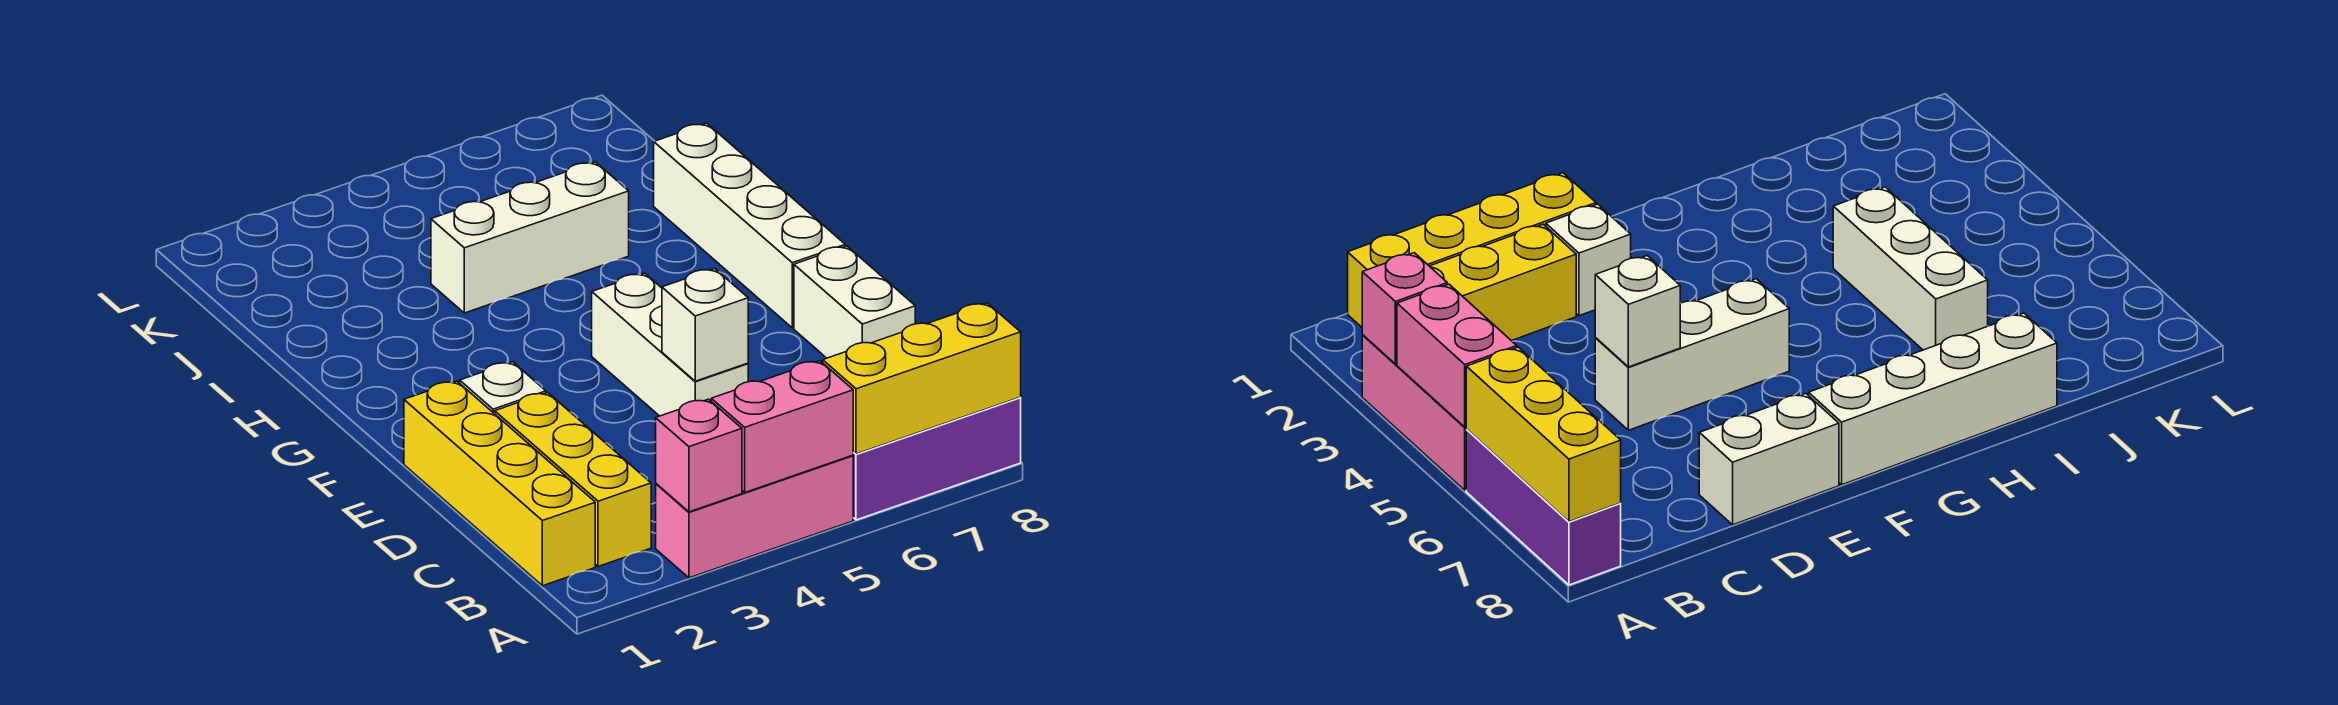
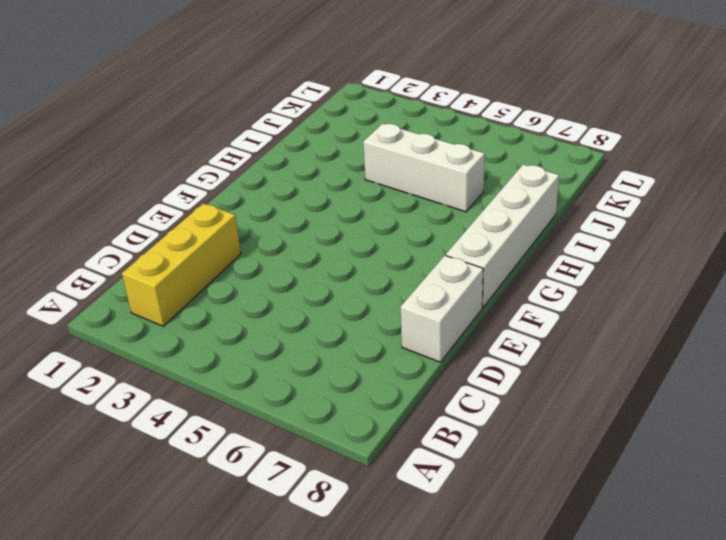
none -> pink brick A3:A5 level 1
none -> purple brick A6:A8 level 1
none -> yellow brick B1:E1 level 1

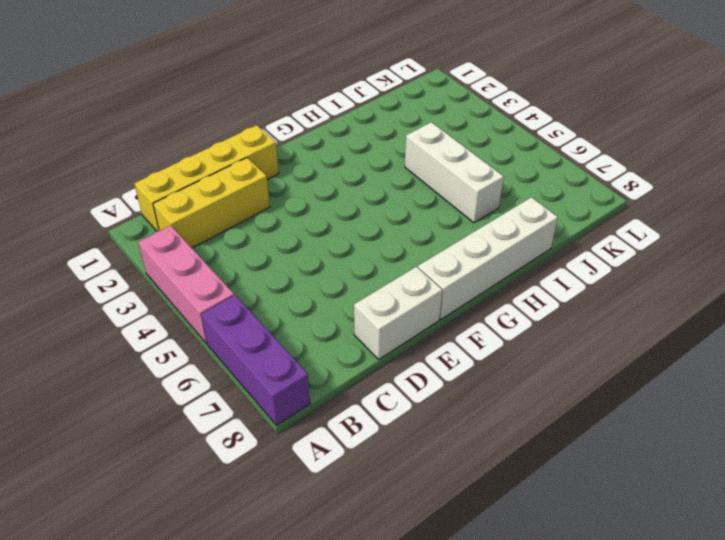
none -> white brick D5:F5 level 1
none -> white brick E2 level 1
none -> pink brick A3 level 2

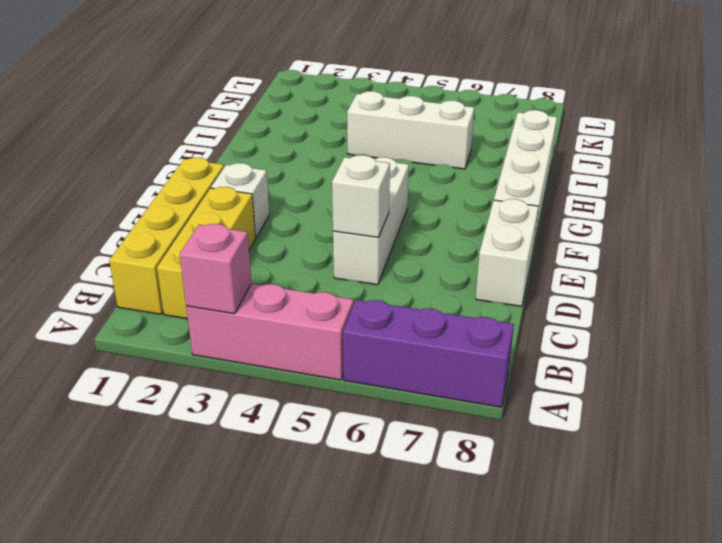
none -> pink brick A4:A5 level 2
none -> yellow brick A6:A8 level 2

